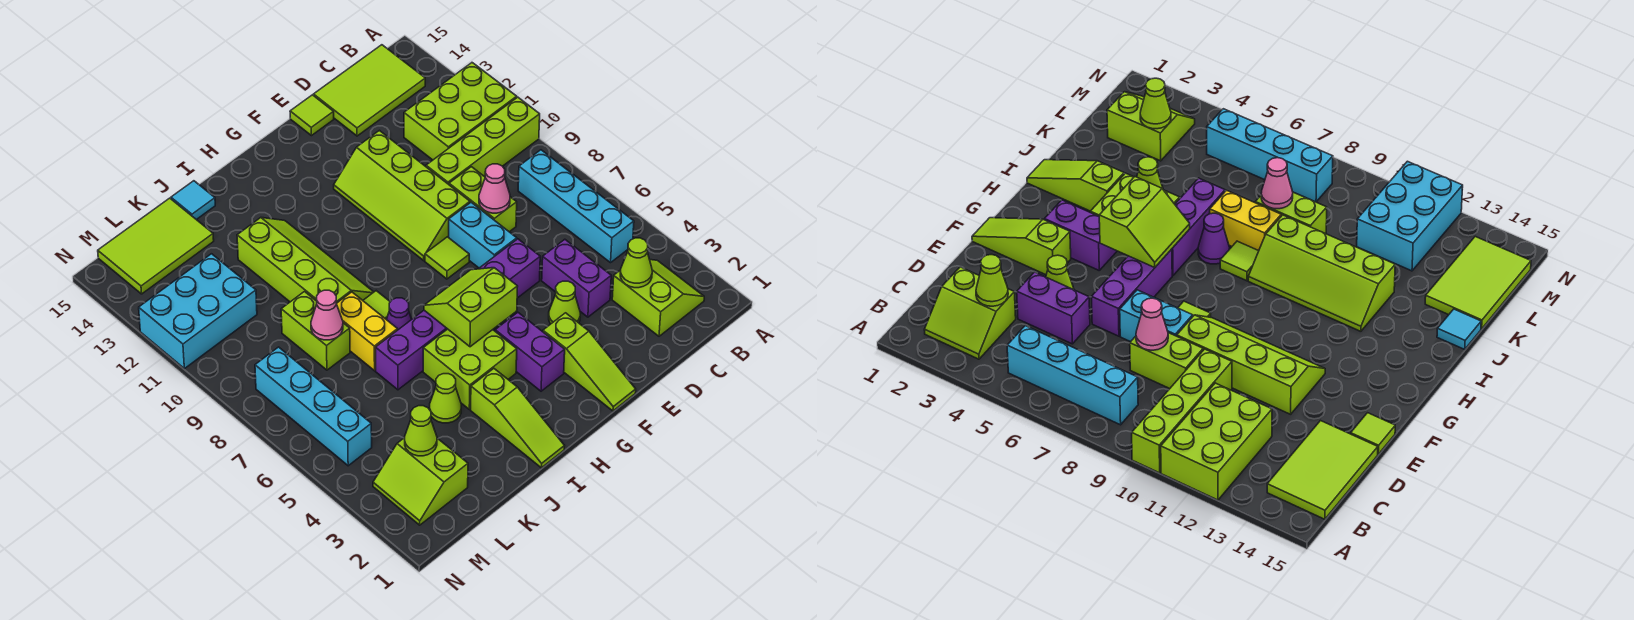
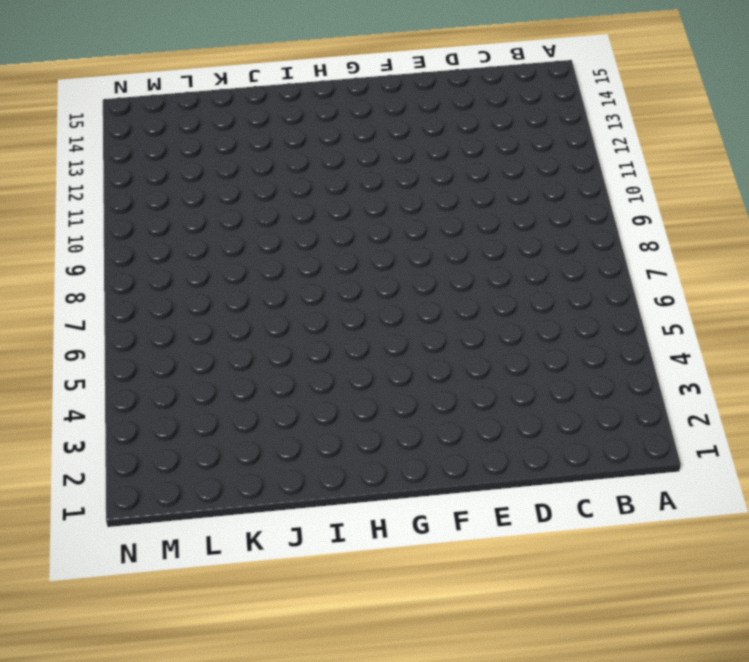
none -> lime brick A10:D10 level 1
none -> lime brick A11:C12 level 1
none -> lime slope B2:C3 level 1 top C
none -> cyan brick B5:B8 level 1

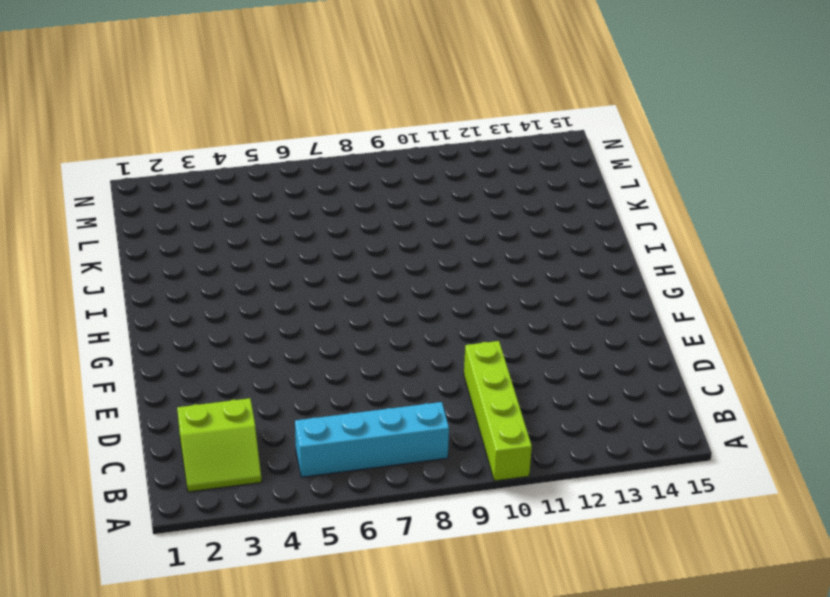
none -> lime brick A11:C12 level 1
none -> lime tile B14:D15 level 1
none -> purple brick D4:D5 level 1
none -> lime brick D8:D9 level 1

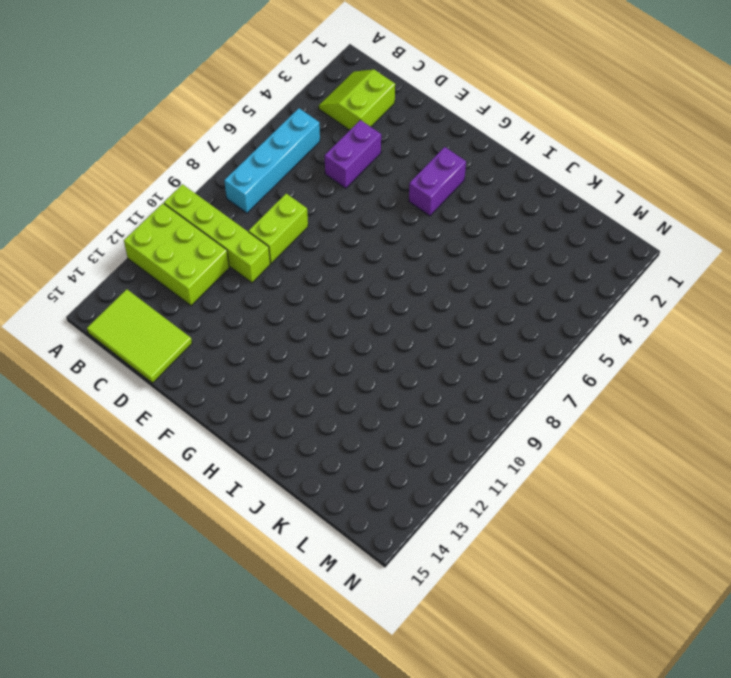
none -> lime cone E4 level 1
none -> purple brick E6:G6 level 1
none -> cyan brick E7:E8 level 1
none -> lime slope E9:F12 level 1 top E

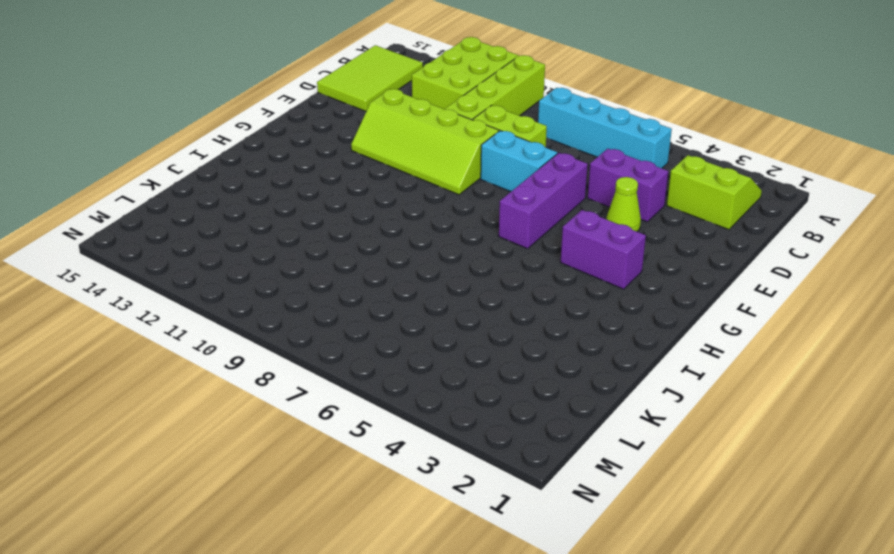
none -> lime tile E15 level 1
none -> lime slope F1:F3 level 1 top 3
none -> lime tile F8 level 1
none -> lime brick H4:I5 level 1

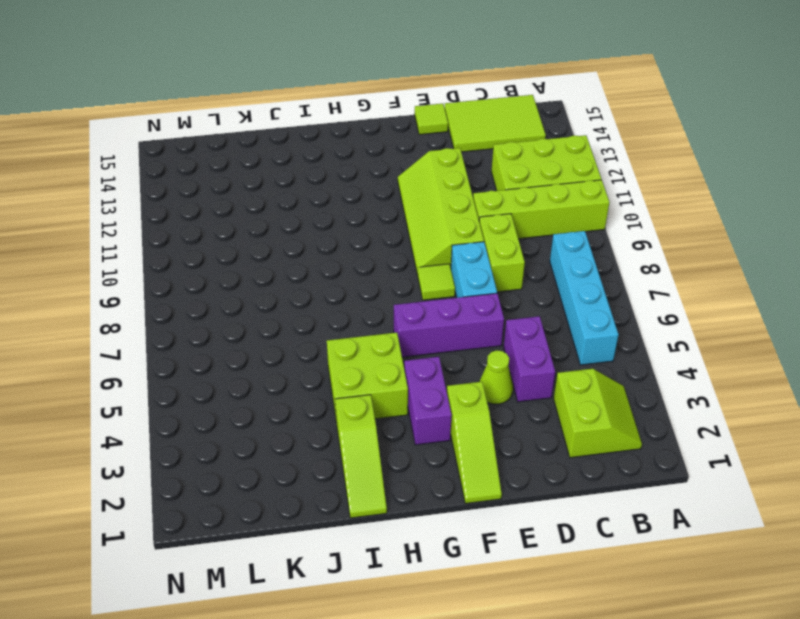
none -> purple brick H6:J6 level 1
none -> purple cone I7 level 1
none -> lime tile I8 level 1
none -> lime slope I9:J12 level 1 top J

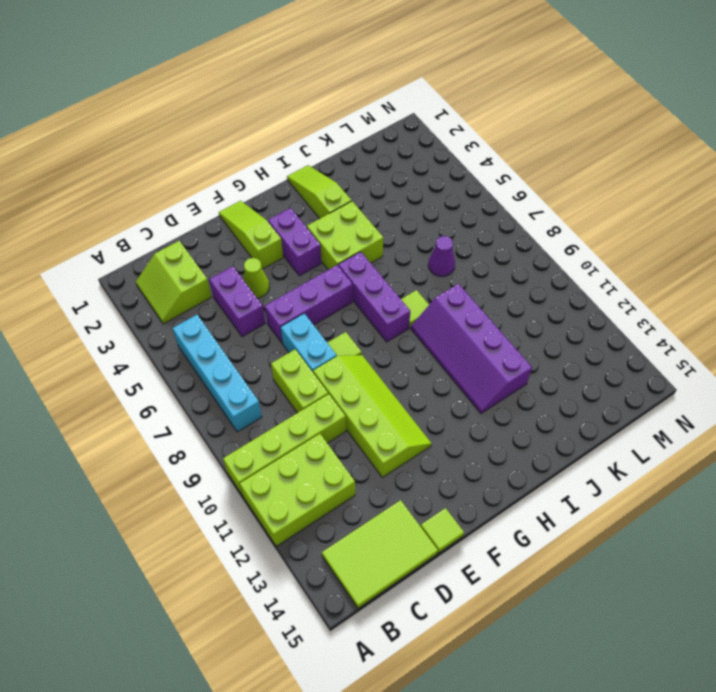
purple brick H6:H8 level 1 -> purple brick H6:J6 level 1
purple slope I9:J12 level 1 top J -> lime slope I9:J12 level 1 top J
purple cone K7 level 1 -> purple cone I7 level 1
none -> lime cone J4 level 1
none -> yellow brick J7:J8 level 1
none -> cyan tile J15 level 1
none -> lime brick K8:K9 level 1

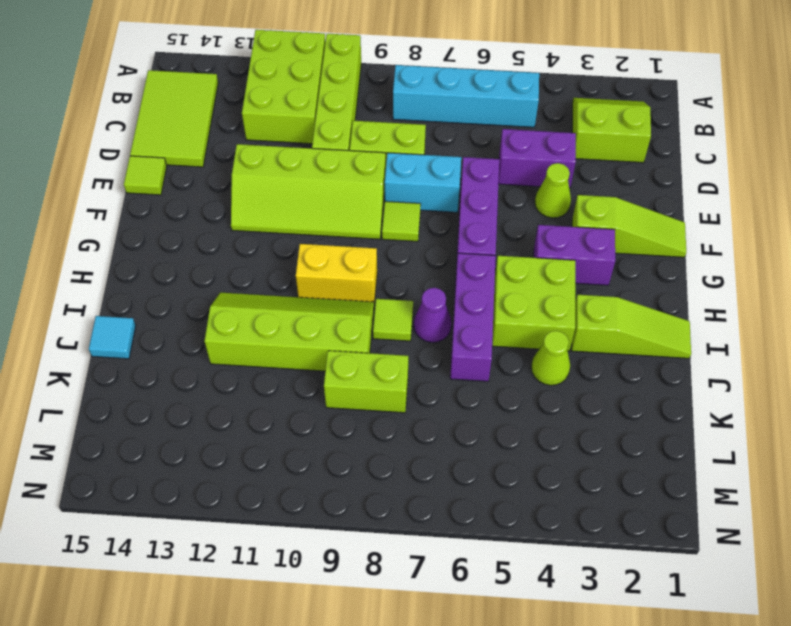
yellow brick H9:H10 level 1 -> yellow brick J7:J8 level 1
none -> lime tile K14:M15 level 1
none -> lime slope L2:M3 level 1 top L
none -> cyan brick L11:N12 level 1
none -> cyan brick M5:M8 level 1

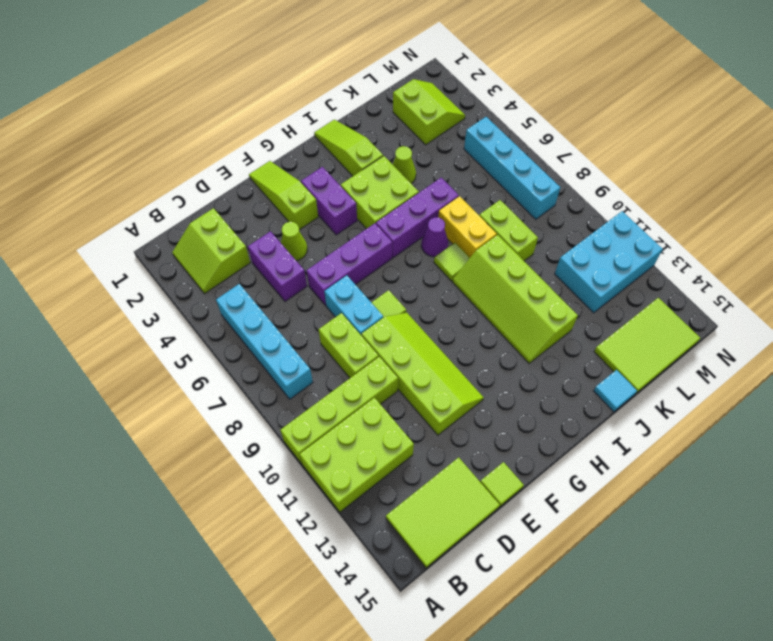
none -> lime cone C3 level 2
none -> pink cone D8 level 2
none -> lime slope G5:H6 level 2 top 5
none -> pink cone K8 level 2

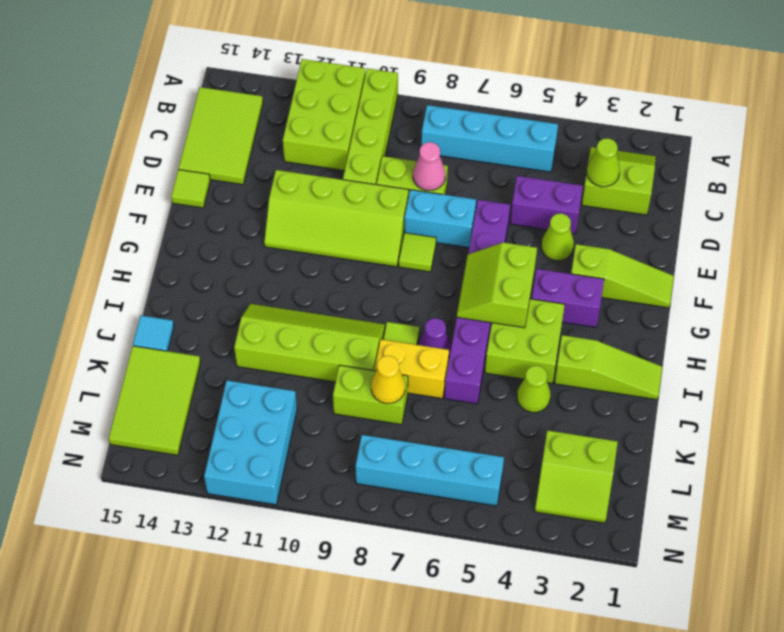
yellow cone K8 level 2 -> pink cone K8 level 2
none -> lime cone L3 level 2

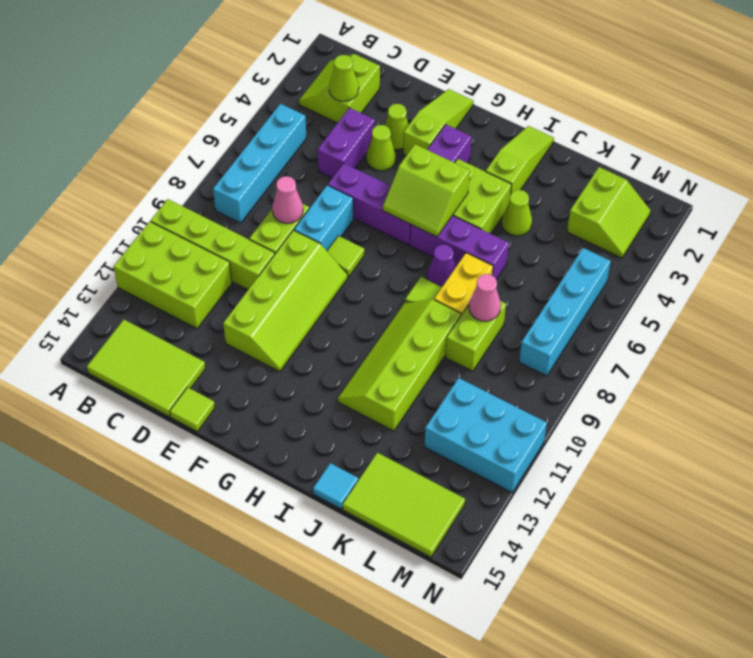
lime cone E3 level 1 -> lime cone L3 level 2

